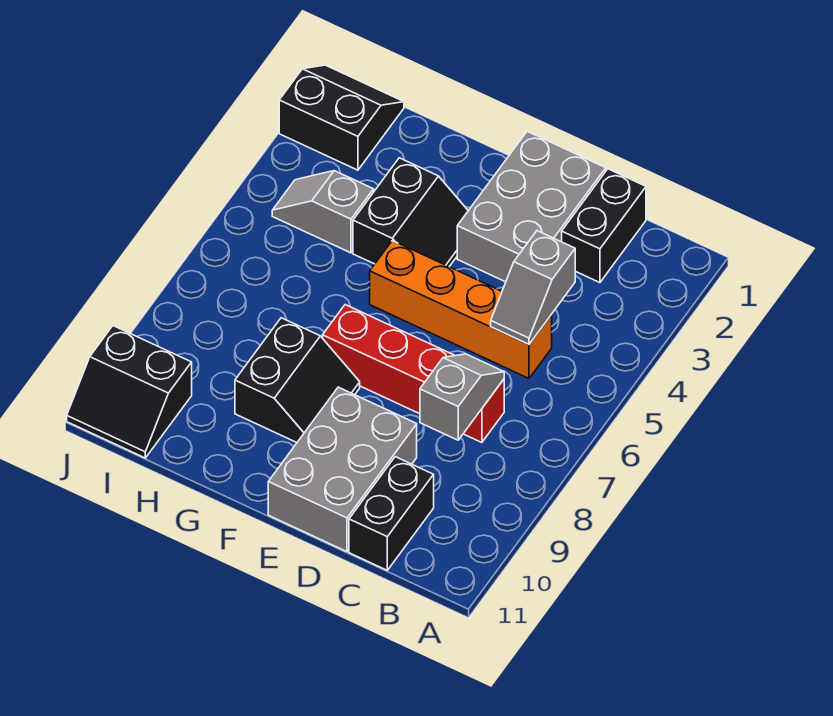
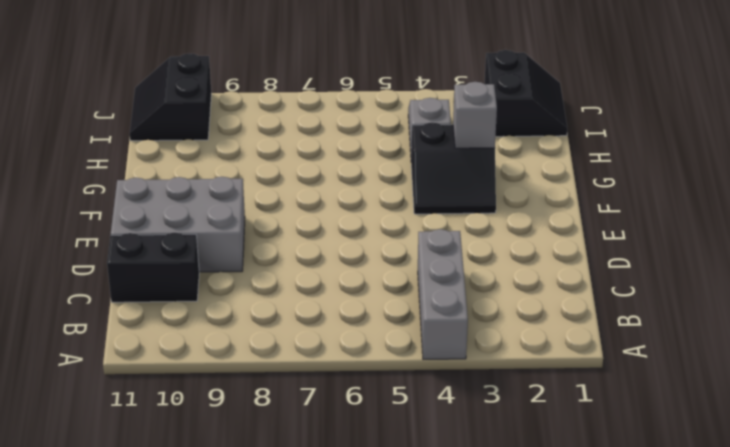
grey brick A4:C4 level 1 -> none
grey brick G3 level 2 -> none
none -> black brick C1:C2 level 1
none -> orange brick C5:F5 level 1
none -> red brick C7:F7 level 1

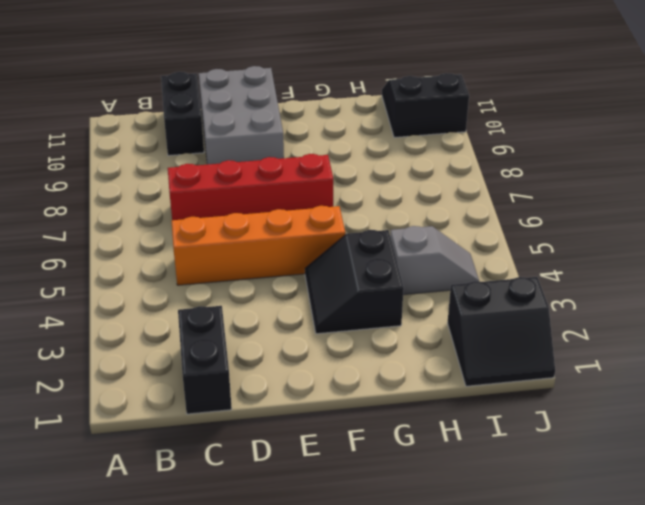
none -> grey brick D1:E3 level 1
none -> black slope F8:G9 level 1 top G
none -> grey slope C4:C5 level 2 top 4

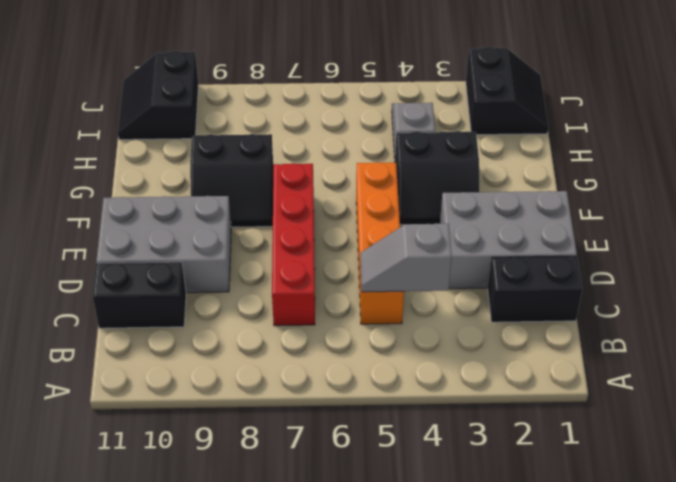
none -> grey slope C7:C8 level 2 top 8

